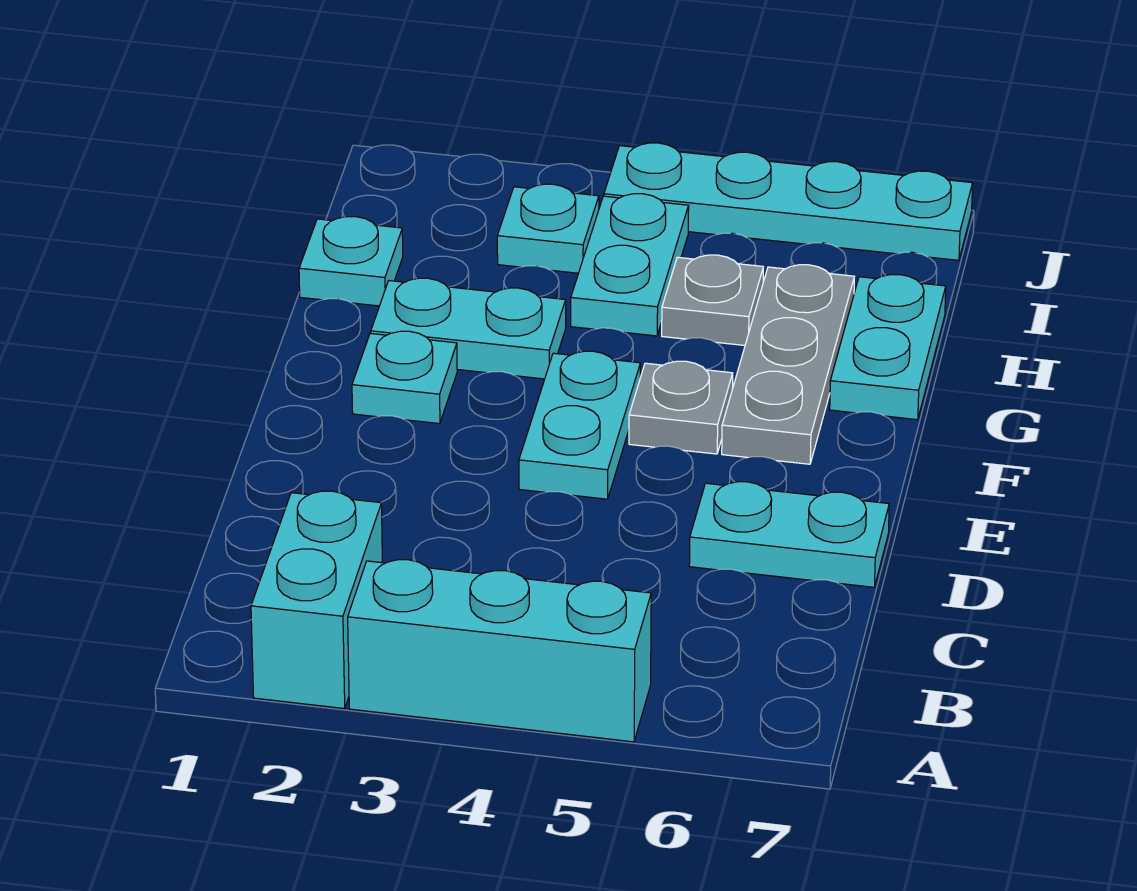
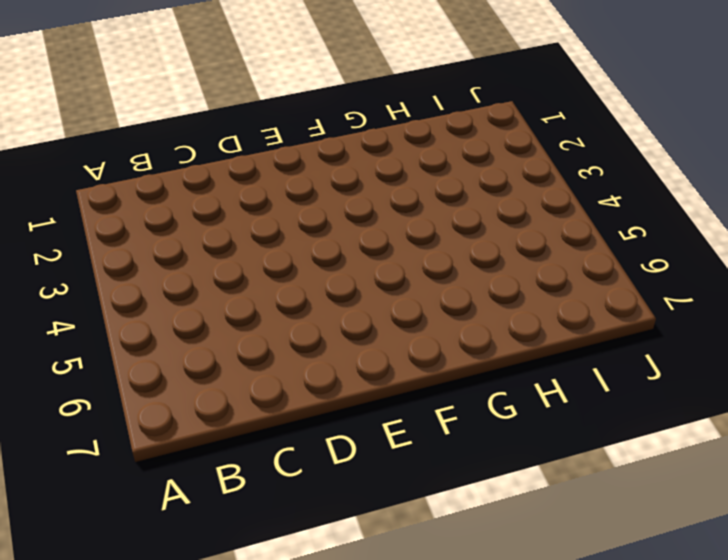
none -> cyan brick A2:B2 level 1
none -> cyan brick A3:A5 level 1
none -> cyan plate D6:D7 level 1

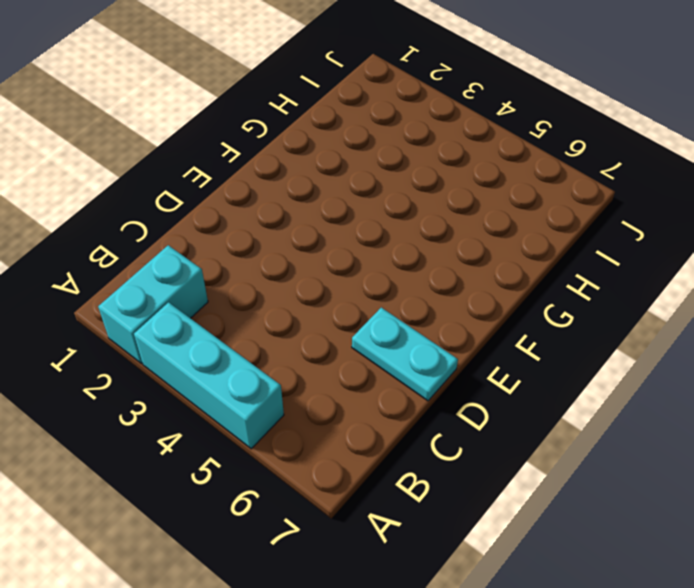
none -> cyan plate E4:F4 level 1
none -> cyan plate F2 level 1
none -> grey plate F5 level 1

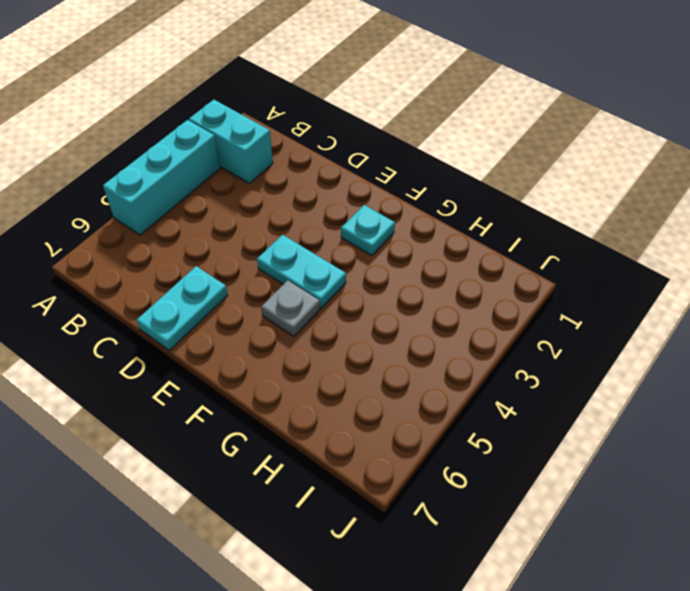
none -> grey plate F6:H6 level 1
none -> cyan plate G2:G3 level 1
none -> cyan plate G7:H7 level 1

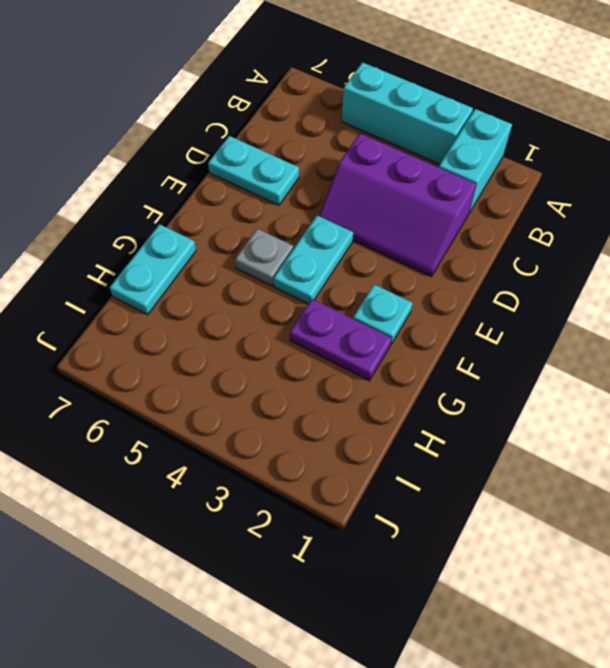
purple slope C2:D4 level 1 top C -> none
purple plate G2:G3 level 1 -> cyan plate G2:G3 level 1
none -> grey plate F6:H6 level 1
none -> cyan plate H1 level 1
none -> cyan plate H4:I4 level 1

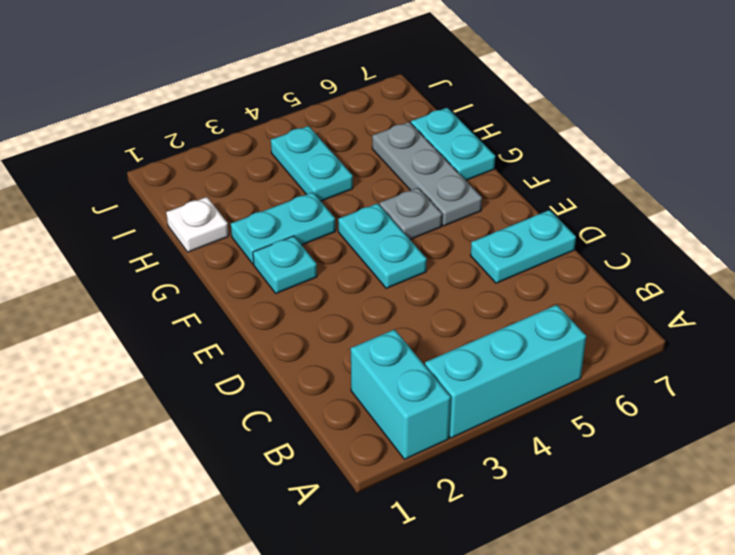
white plate H1 level 1 -> cyan plate H1 level 1
none -> grey plate H5 level 1
none -> cyan plate I3 level 1
none -> cyan plate J4:J7 level 1

